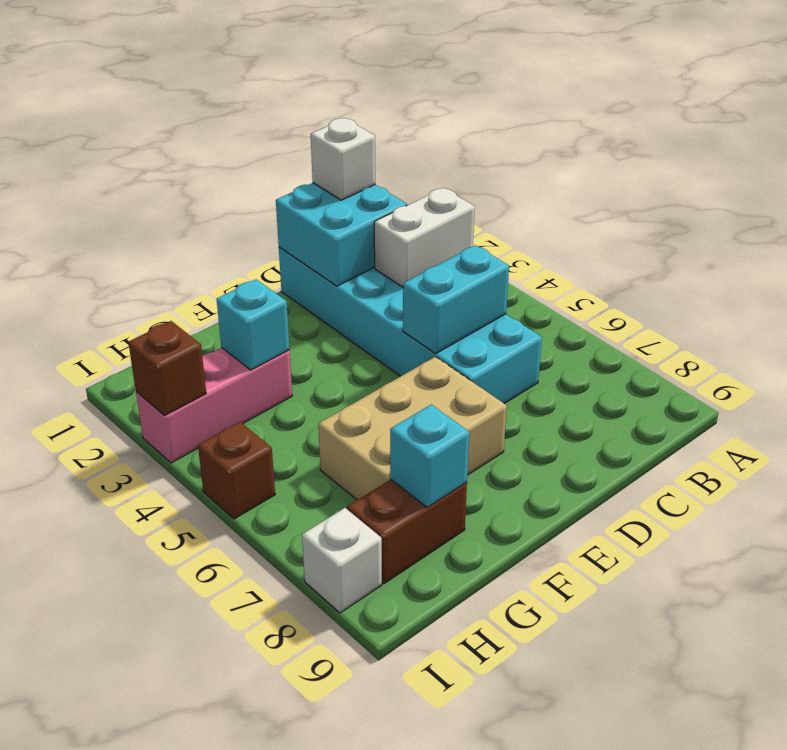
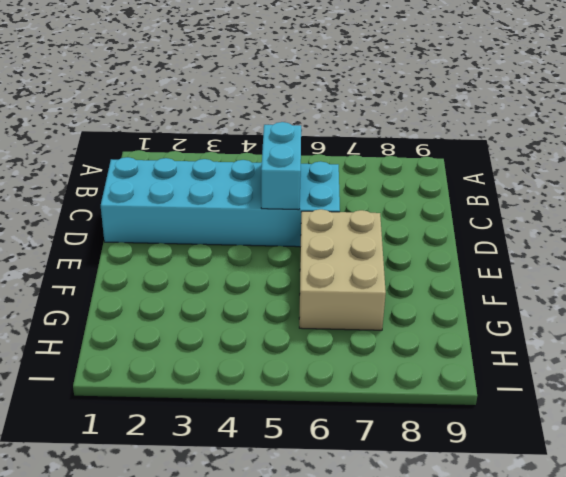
none -> pink brick G3:I3 level 1
none -> brown brick G8:H8 level 1
none -> brown brick I5 level 1

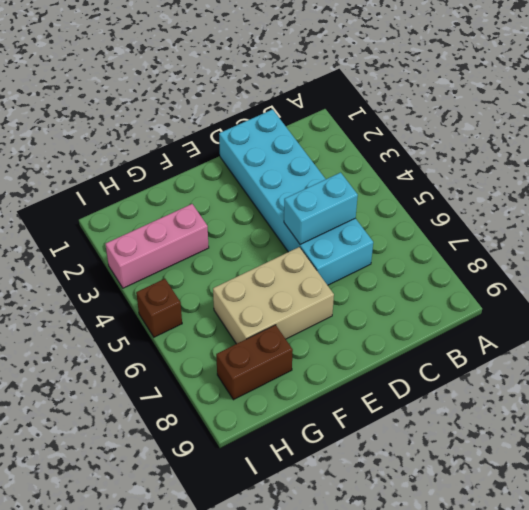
none -> white brick I8 level 1
none -> white brick B3:C3 level 2
none -> cyan brick C1:D2 level 2

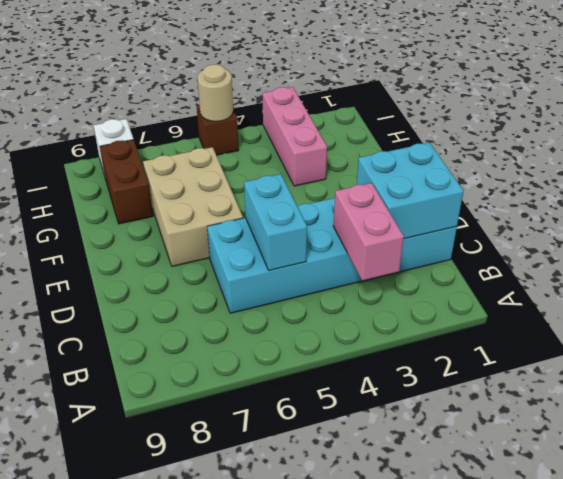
pink brick B3:C3 level 2 -> white brick B3:C3 level 2
tan round brick I5 level 2 -> none
none -> cyan brick G3 level 2
none -> cyan brick G8 level 2
none -> brown brick I3 level 2

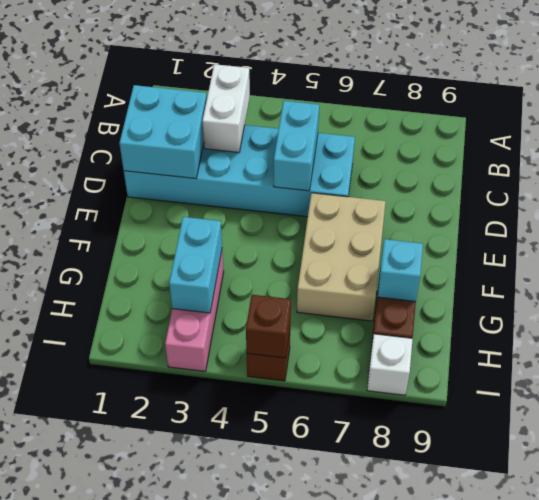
cyan brick G3:H3 level 2 -> cyan brick G3 level 2
brown brick I5 level 2 -> brown brick I3 level 2
none -> white brick C1 level 3

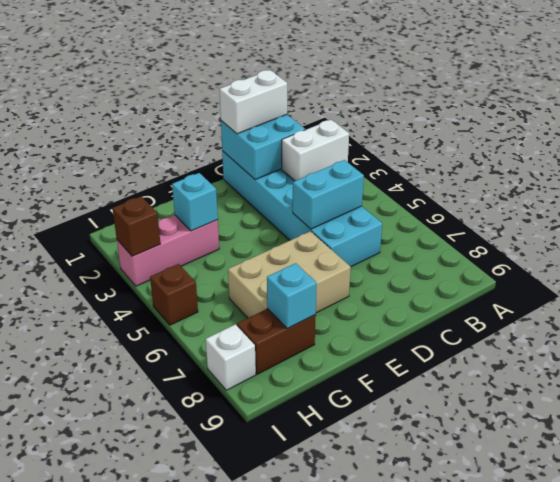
white brick C1:D1 level 3 -> white brick C1 level 3

